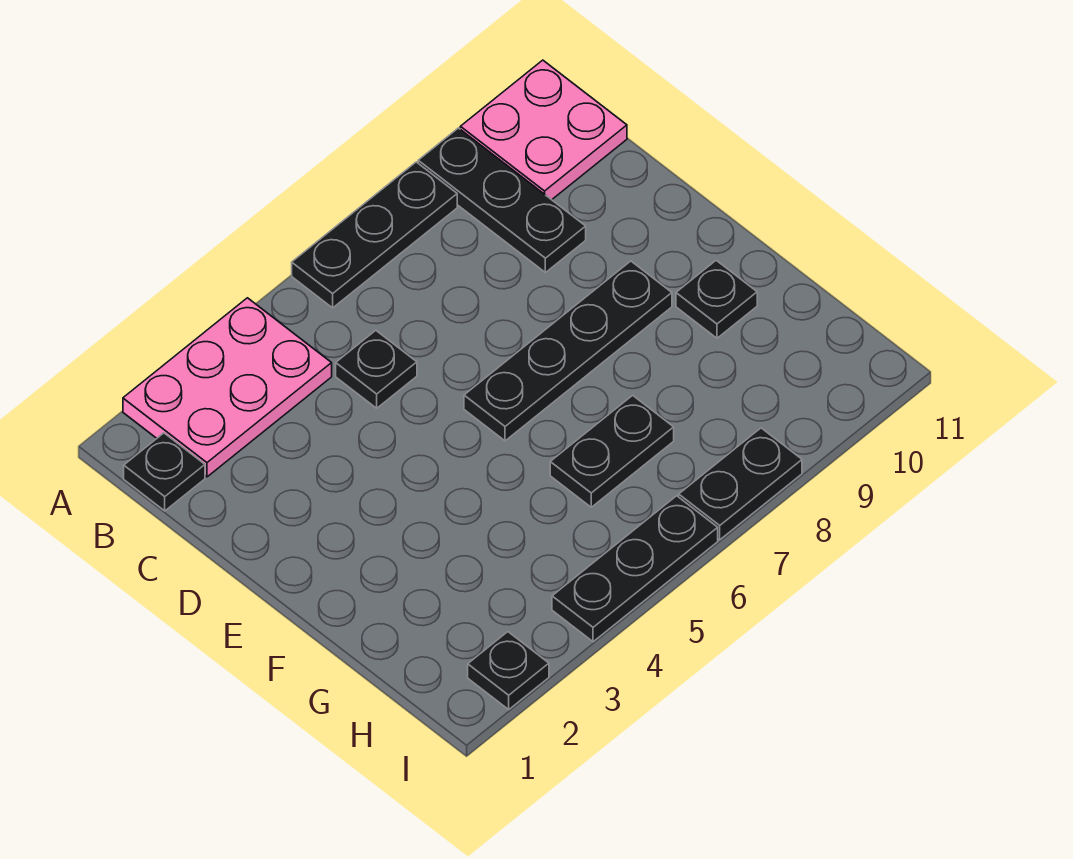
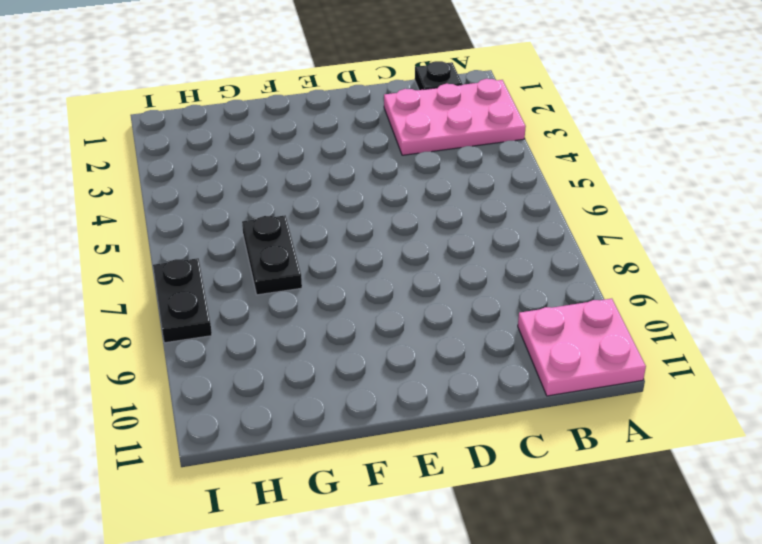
pink plate A2:C3 level 1 -> pink plate A2:B4 level 1
none -> black plate A6:A8 level 1
none -> black plate A9:C9 level 1
none -> black plate C5 level 1

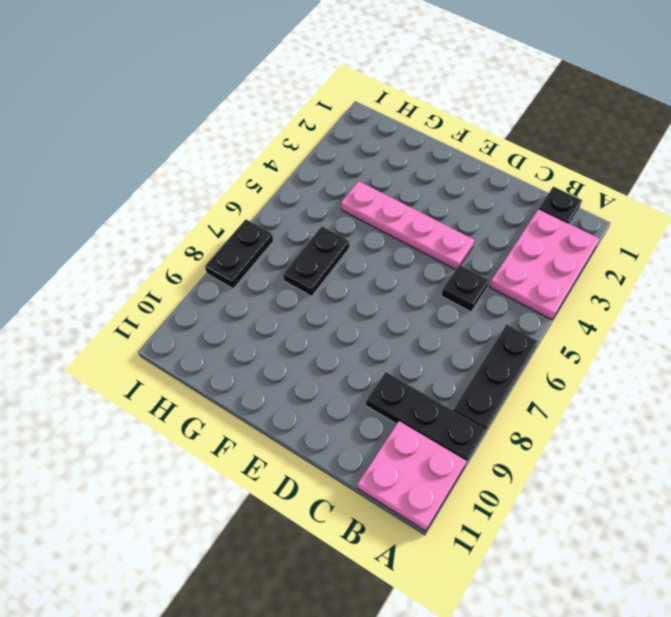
pink plate D4:G4 level 1 -> none
none -> black plate E6:E9 level 1
none -> black plate F10 level 1
none -> black plate I2 level 1

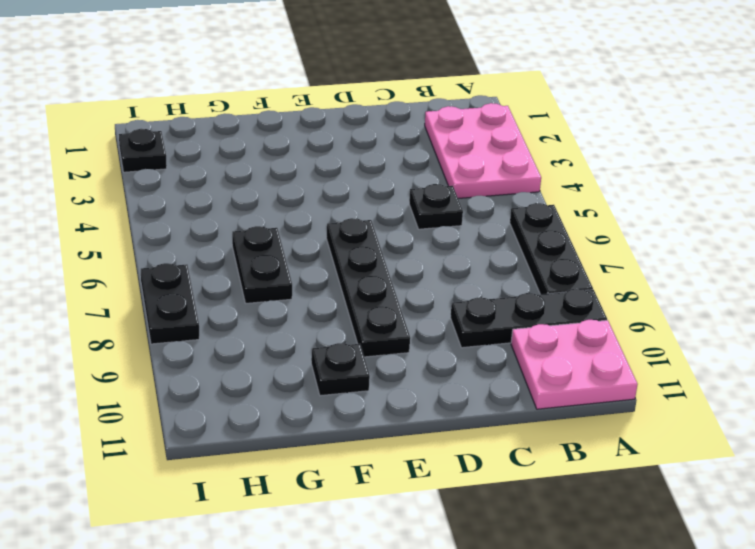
none -> black plate B1 level 1
none -> black plate I4:I6 level 1

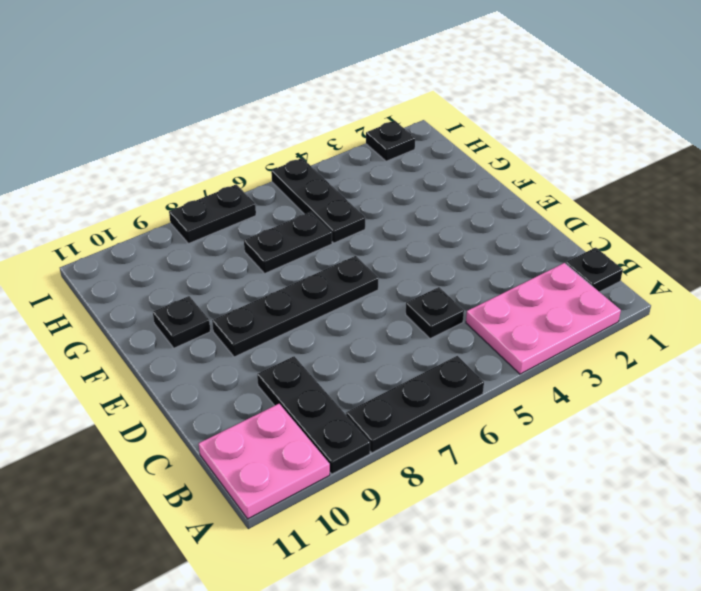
black plate G5:I5 level 1 -> black plate I4:I6 level 1

